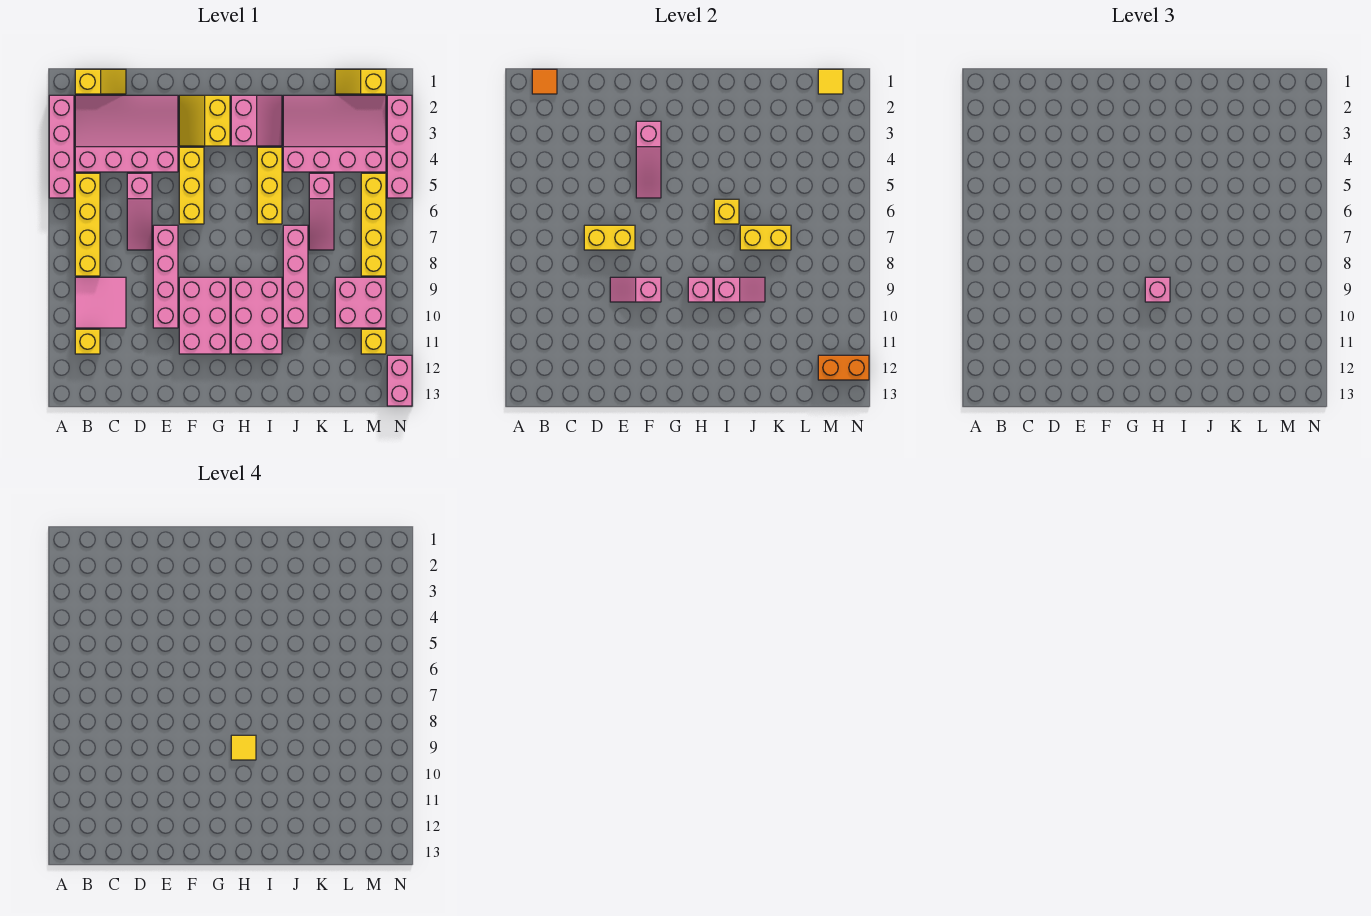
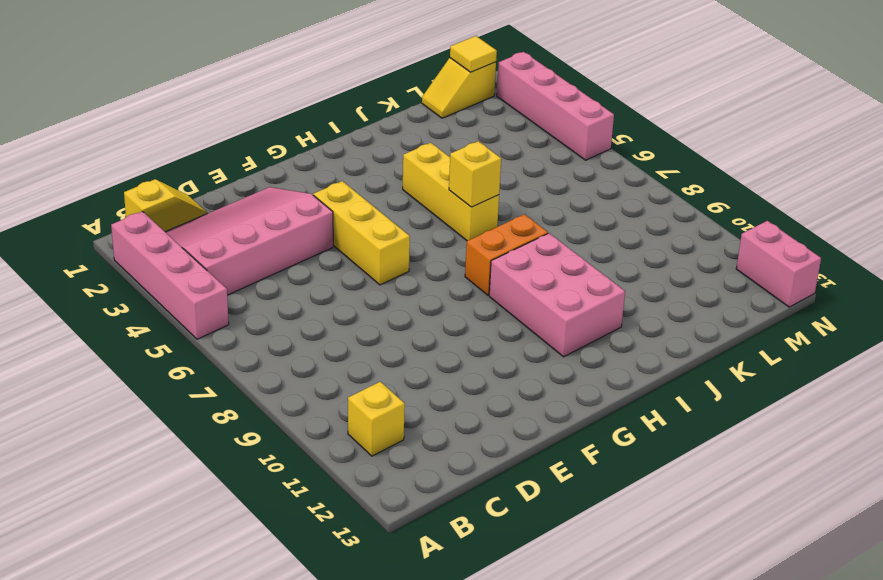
orange brick H8:I8 level 1 -> orange brick M12:N12 level 2
none -> yellow brick B5:B8 level 1
none -> pink tile B9:C10 level 1
none -> pink slope D5:D7 level 1 top 5
none -> pink brick E7:E10 level 1

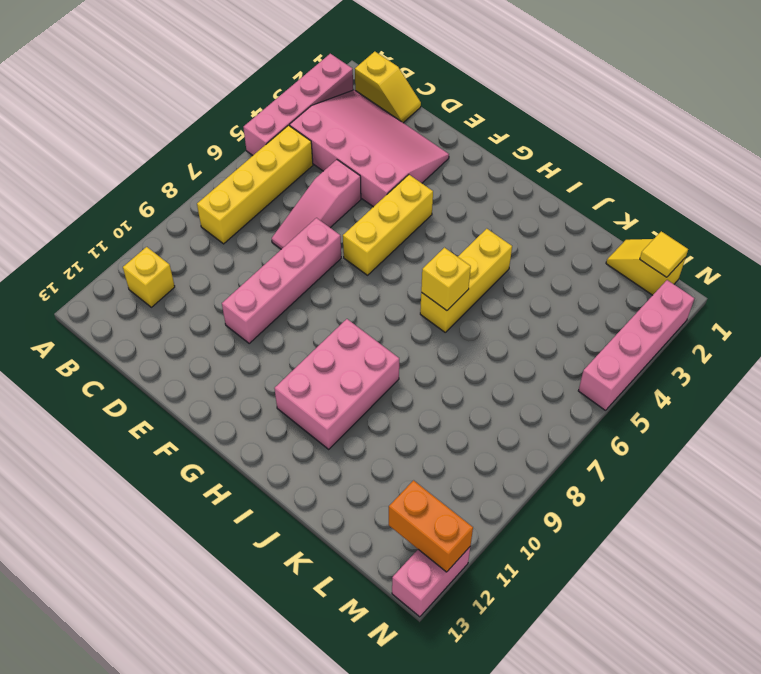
none -> pink tile B9:C10 level 1
none -> yellow slope F2:G3 level 1 top G
none -> pink brick F9:G11 level 1
none -> pink slope H2:I3 level 1 top H

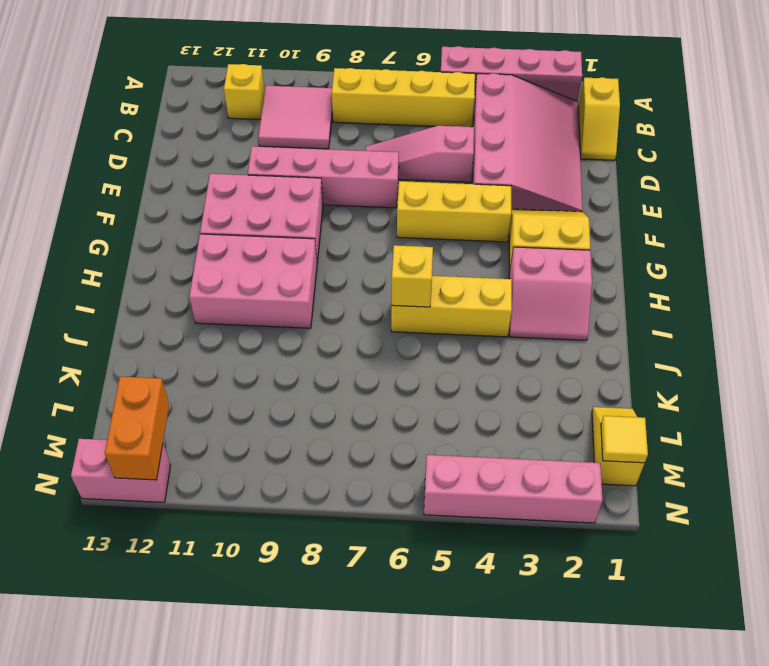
none -> pink slope J2:M4 level 1 top 4
none -> pink brick J7:J10 level 1
none -> pink slope K5:K7 level 1 top 5
none -> pink brick L9:M10 level 1

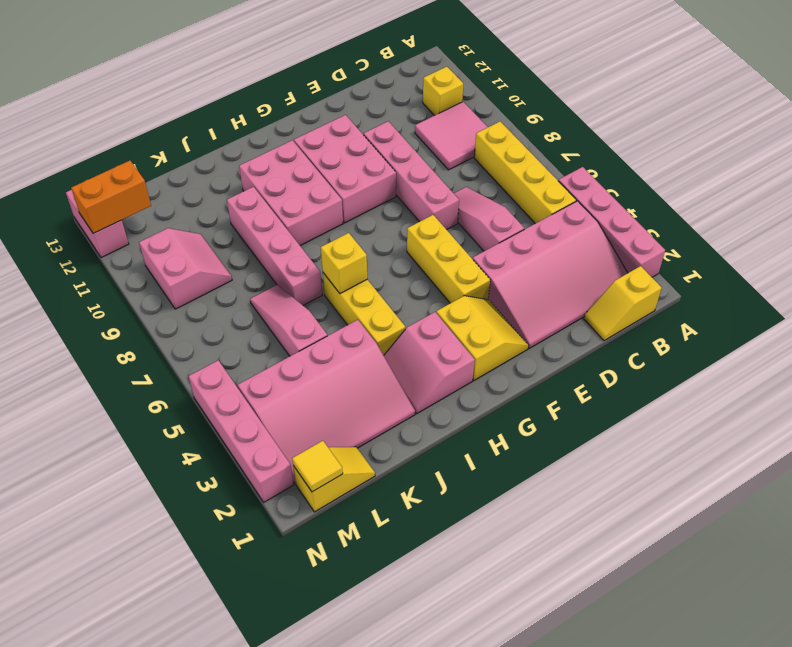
pink slope L9:M10 level 1 top M -> pink brick L9:M10 level 1
none -> yellow brick M5:M8 level 1
none -> yellow brick M11 level 1
none -> orange tile B1 level 2
none -> yellow brick D7:E7 level 2

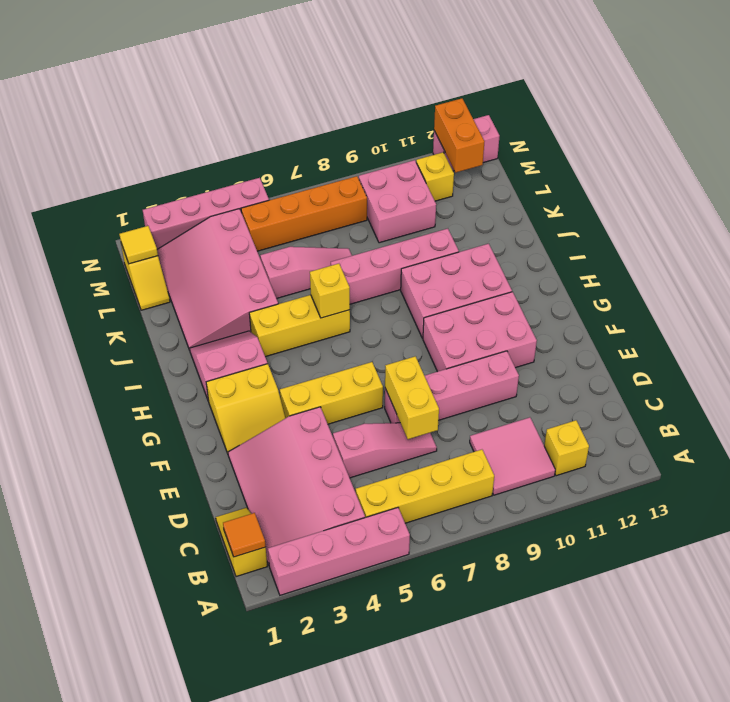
orange brick M5:M8 level 1 -> yellow brick M5:M8 level 1
none -> pink slope E9:F9 level 2 top F
none -> pink slope F3:F5 level 2 top 3
none -> pink brick H9 level 2
none -> pink slope I9:J9 level 2 top I

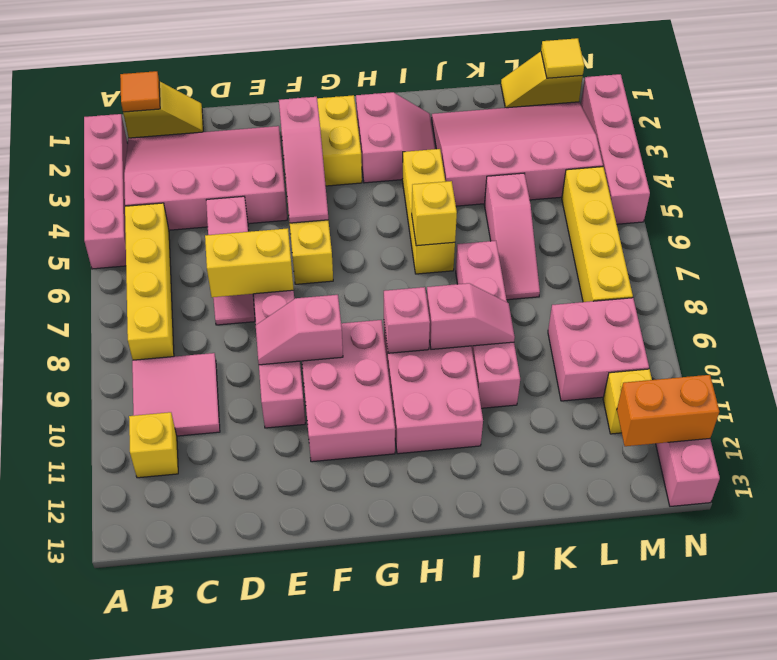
none -> yellow brick J7:K7 level 2
none -> pink brick H9 level 3
none -> yellow tile H9 level 4

